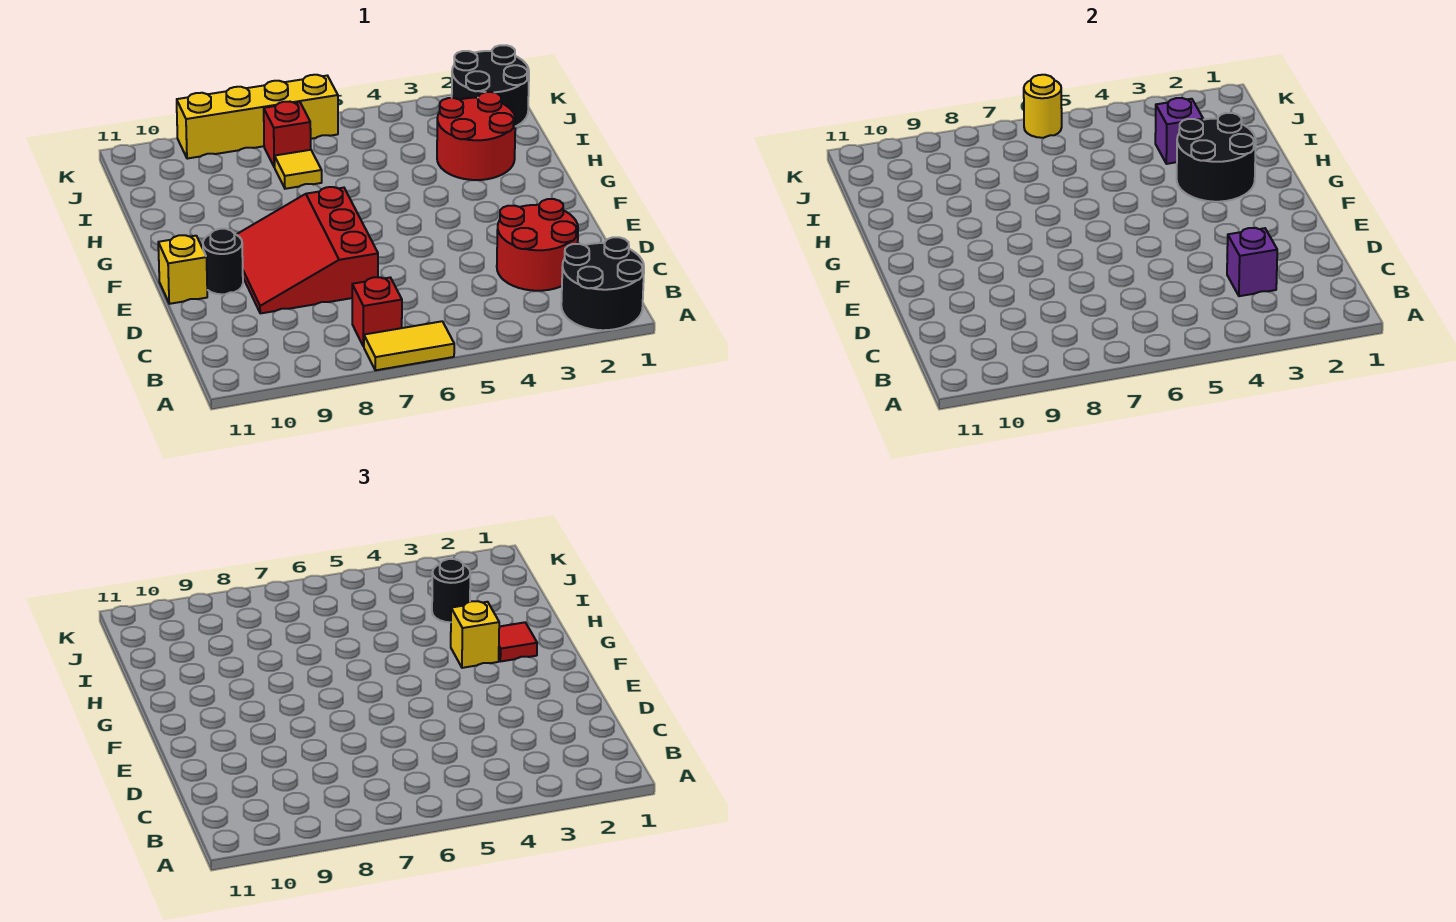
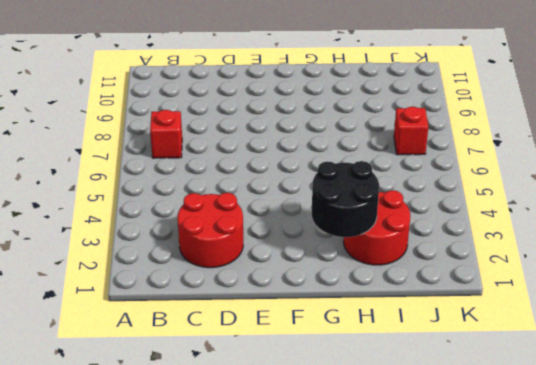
none -> black round brick A1:B2 level 1
none -> yellow tile A6:A7 level 1
none -> red slope D7:F9 level 1 top 7

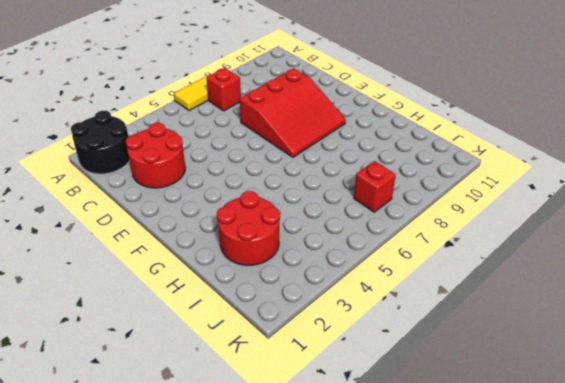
red slope D7:F9 level 1 top D -> red slope D7:F9 level 1 top 7
none -> black round brick E10 level 1
none -> yellow brick E11 level 1
none -> yellow tile I7 level 1

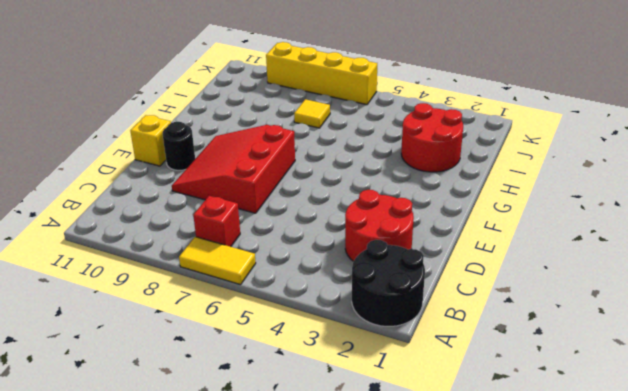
none -> black round brick J1:K2 level 1
none -> red brick J7 level 1
none -> purple brick C3 level 2

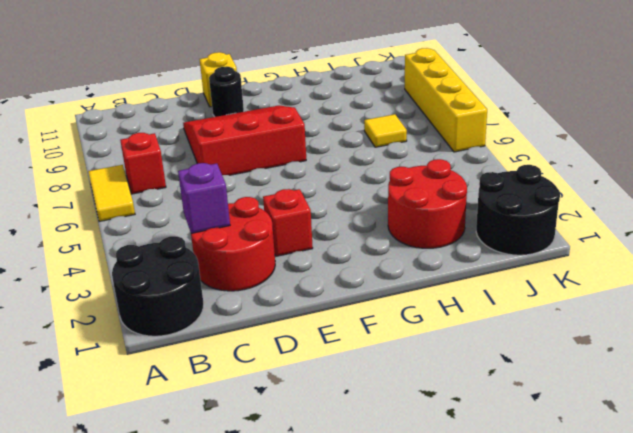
red brick E3 level 1 -> red brick J7 level 1
none -> black round brick G2:H3 level 2
none -> purple brick I3 level 2
none -> yellow round brick K6 level 2

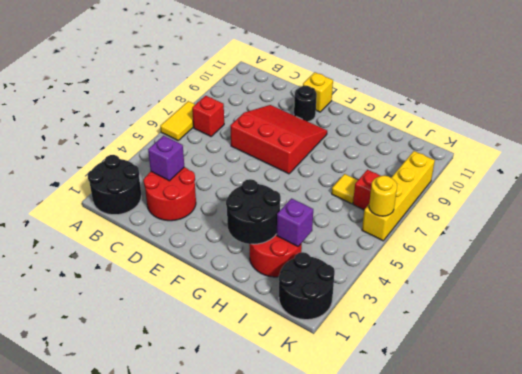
none -> red tile G2 level 3
none -> yellow brick G3 level 3
none -> black round brick I3 level 3

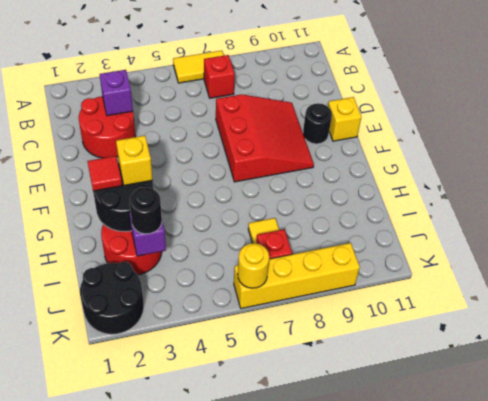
none -> black round brick A1:B2 level 1

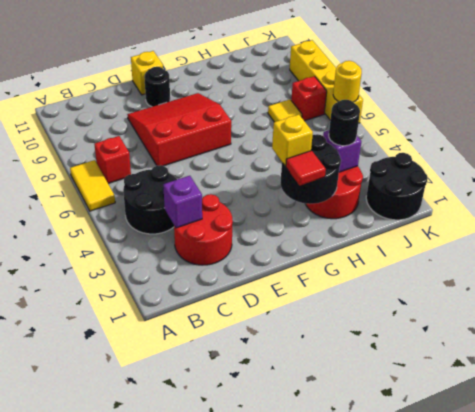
black round brick B4:C5 level 1 -> black round brick A1:B2 level 1

